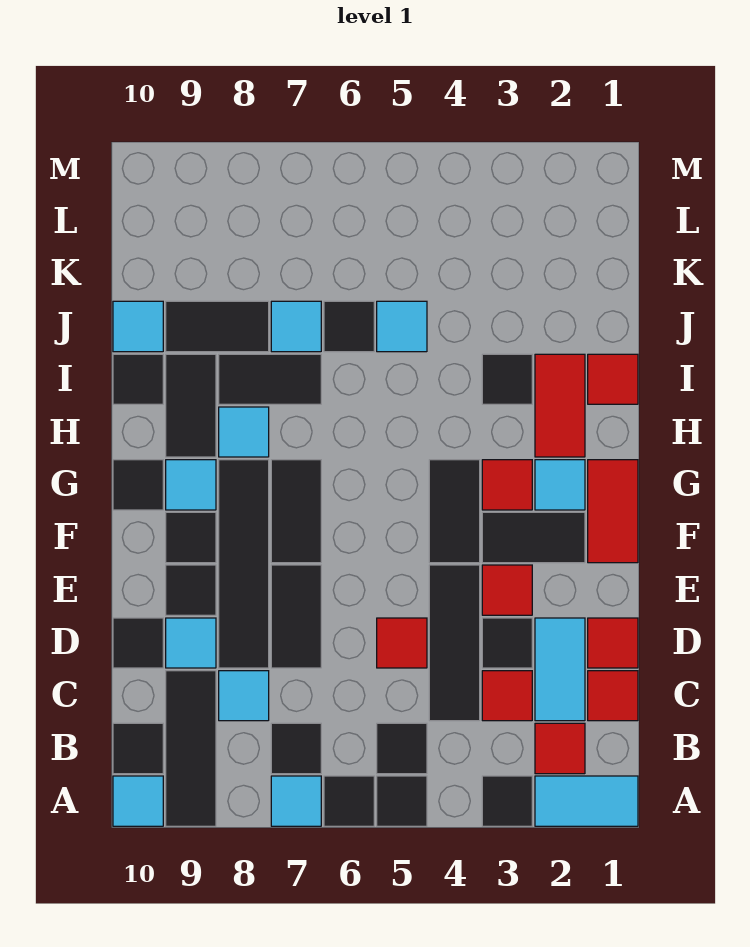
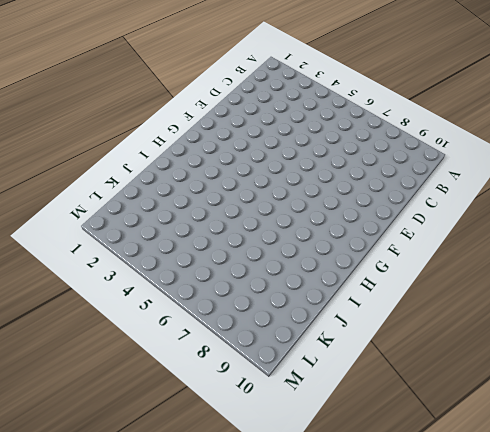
none -> cyan tile A1:A2 level 1
none -> black tile A3 level 1
none -> black tile A5 level 1
none -> black tile A6 level 1

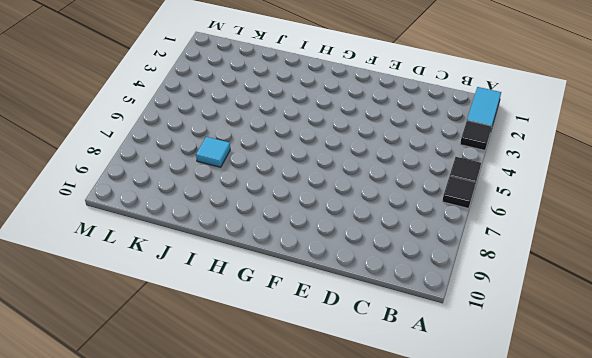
none -> cyan tile A7 level 1
none -> black tile A9:C9 level 1
none -> cyan tile A10 level 1
none -> red tile B2 level 1

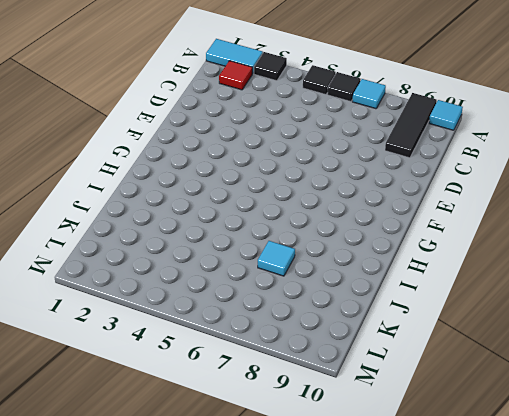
none -> black tile B5 level 1
none -> black tile B7 level 1
none -> black tile B10 level 1
none -> red tile C1 level 1

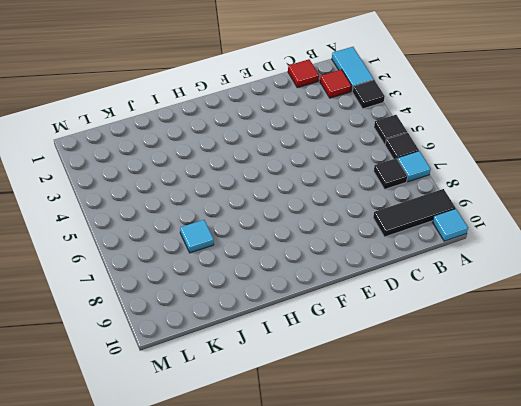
none -> black tile B5 level 1
none -> black tile B10 level 1
none -> cyan tile C2:D2 level 1
none -> red tile C3 level 1

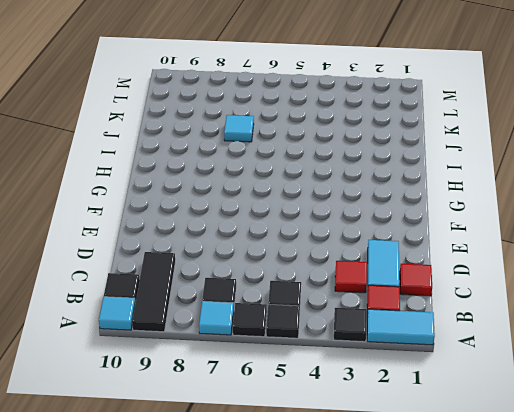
none -> black tile C4:E4 level 1
none -> cyan tile C8 level 1
none -> red tile D1 level 1
none -> black tile D3 level 1

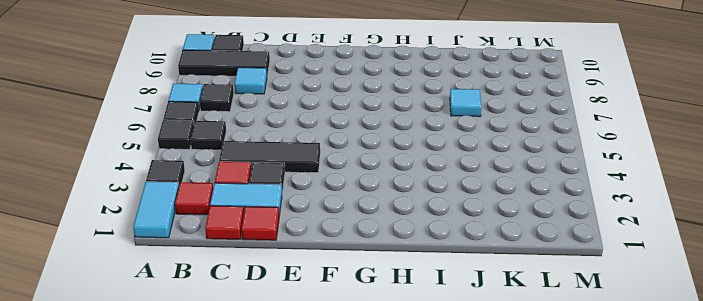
none -> red tile D5 level 1
none -> black tile D7:E7 level 1
none -> black tile D8:G8 level 1
none -> cyan tile D9 level 1

